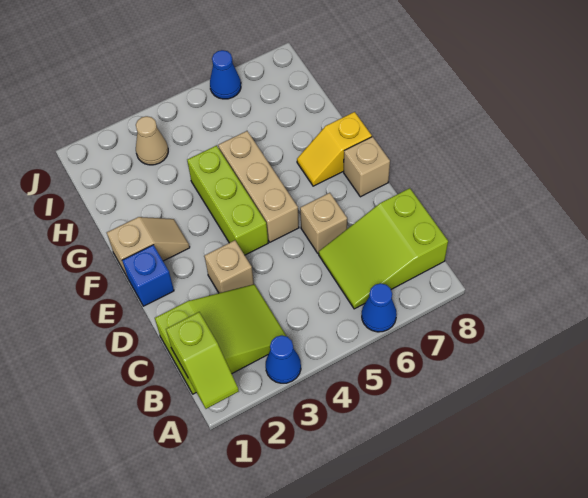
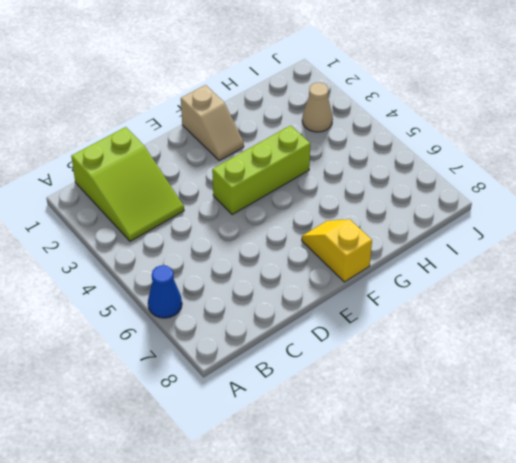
none -> blue cone A3 level 1
none -> lime slope B6:C8 level 1 top 8
none -> tan brick D3 level 1

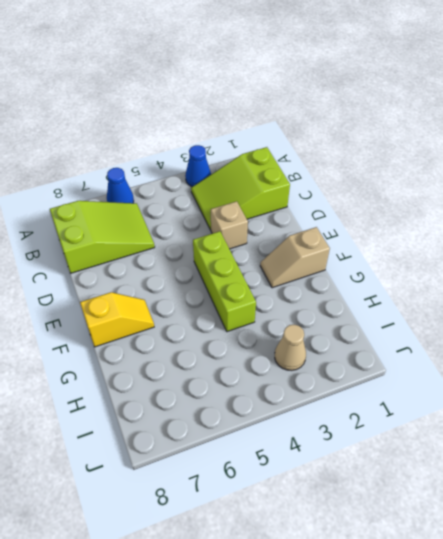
none -> tan brick D6 level 1
none -> blue brick E1 level 1
none -> tan brick E5:G5 level 1

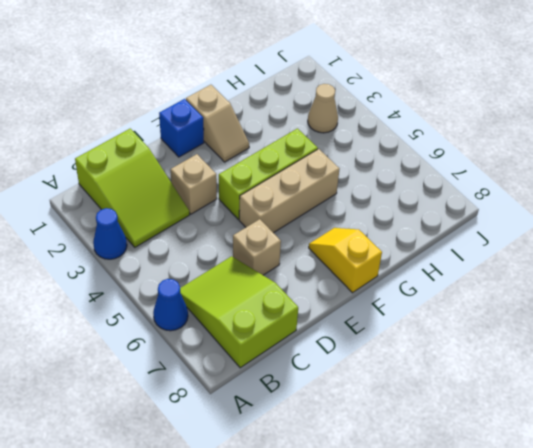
none -> tan brick E8 level 1
none -> blue cone J6 level 1
none -> lime slope A1:B1 level 2 top B

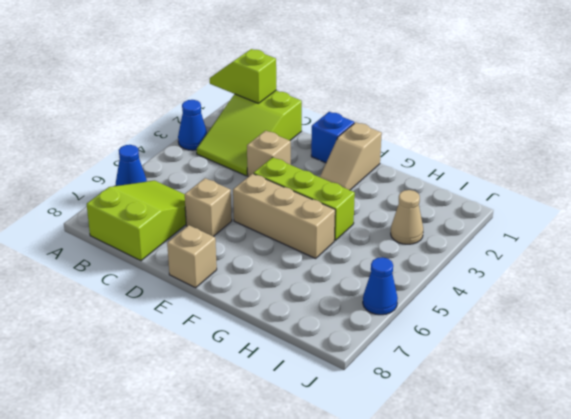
none -> yellow slope F7:F8 level 1 top 8

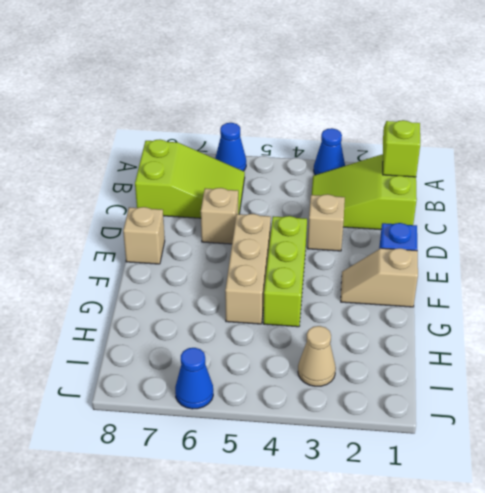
none -> yellow slope F7:F8 level 1 top 8

